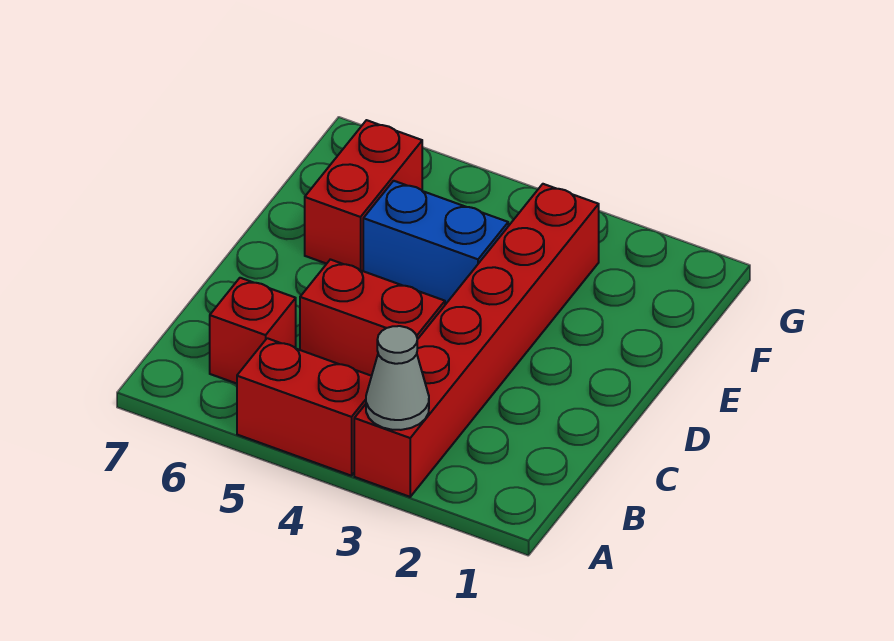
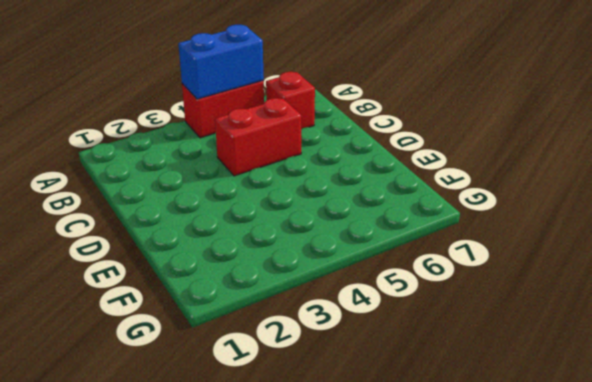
blue brick A4:A5 level 2 -> blue brick E4:E5 level 1
none -> red brick A3:F3 level 1
none -> red brick E6:F6 level 1

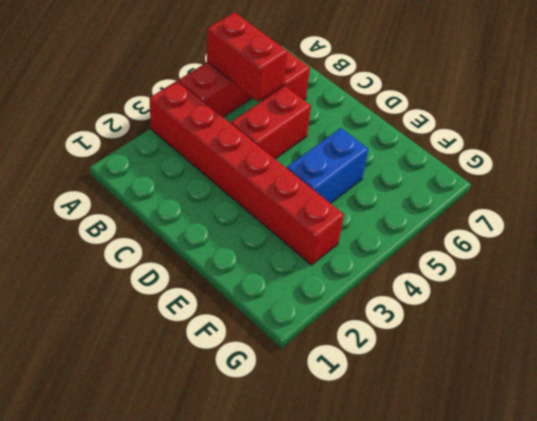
red brick A5:B5 level 2 -> red brick E6:F6 level 1
none -> grey cone A3 level 2

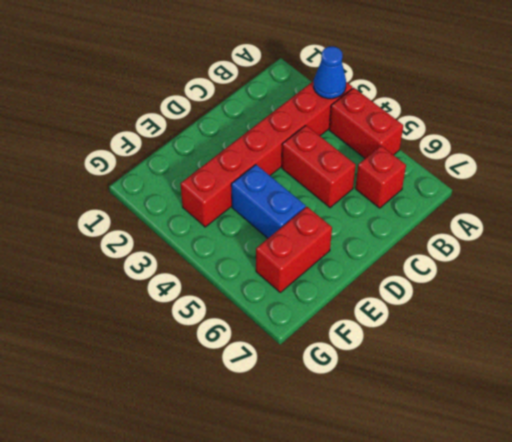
blue cone A3 level 2 -> grey cone A3 level 2

